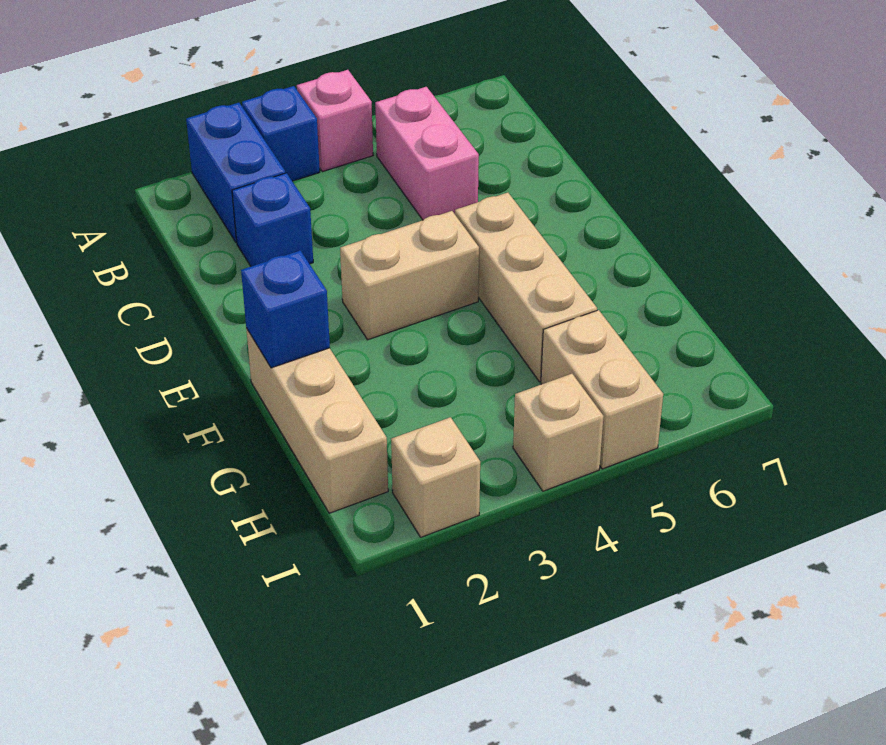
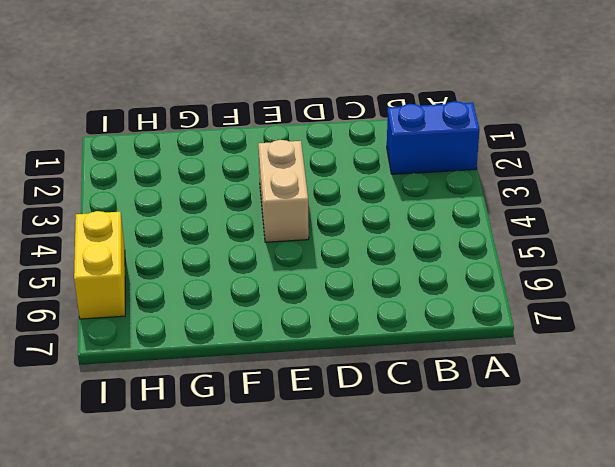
yellow brick I5:I6 level 1 -> tan brick H5:I5 level 1
none -> blue brick A3 level 1
none -> pink brick A4 level 1
none -> pink brick B5:C5 level 1

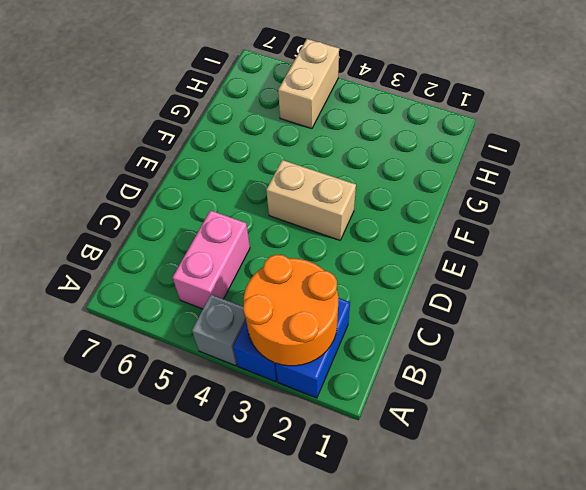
orange round brick A2:B3 level 2 -> none
grey brick A4 level 1 -> pink brick A4 level 1
none -> blue brick C2 level 1
none -> tan brick E5:G5 level 1
none -> tan brick F1:H1 level 1

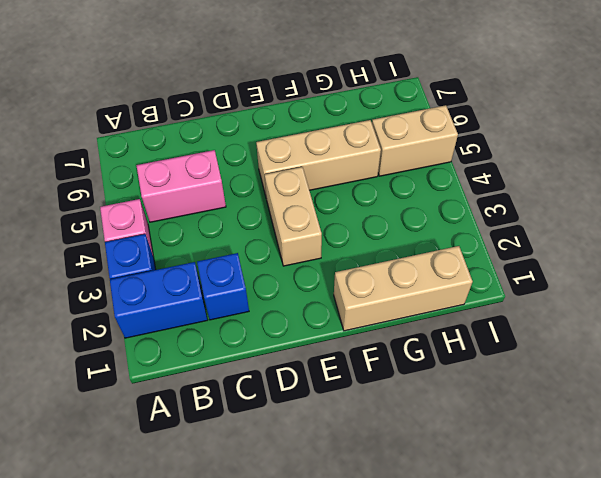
none -> tan brick I2 level 1
none -> tan brick I4 level 1
none -> blue brick F1 level 2

